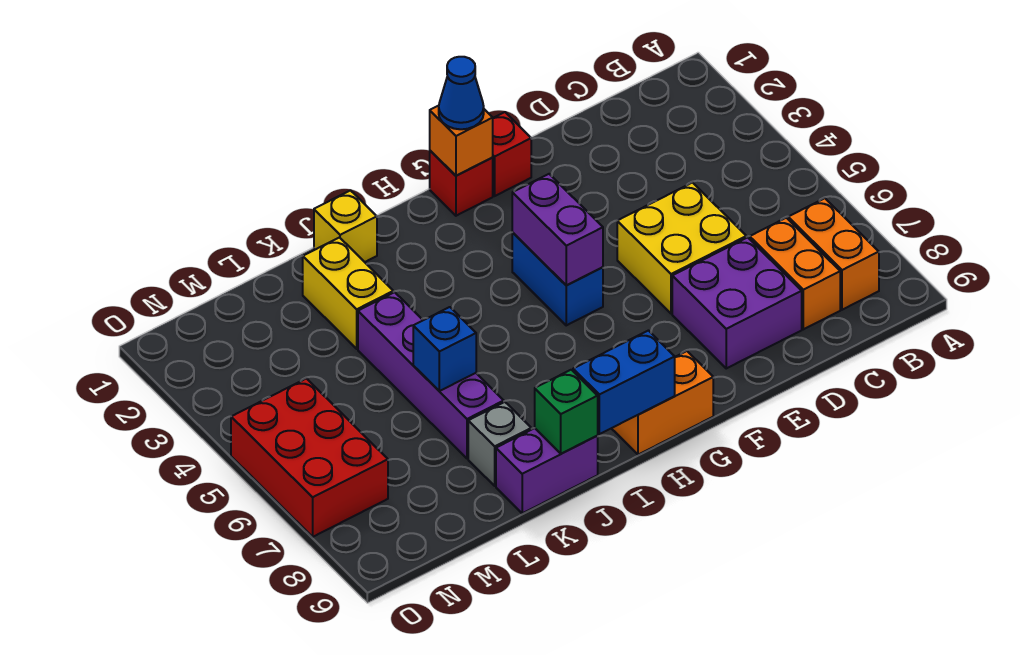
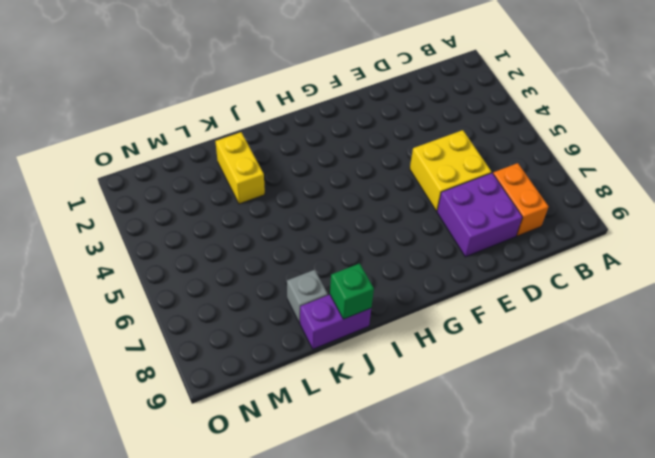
none -> orange brick B7:B8 level 1
none -> red brick F1 level 1
none -> red brick G1 level 1

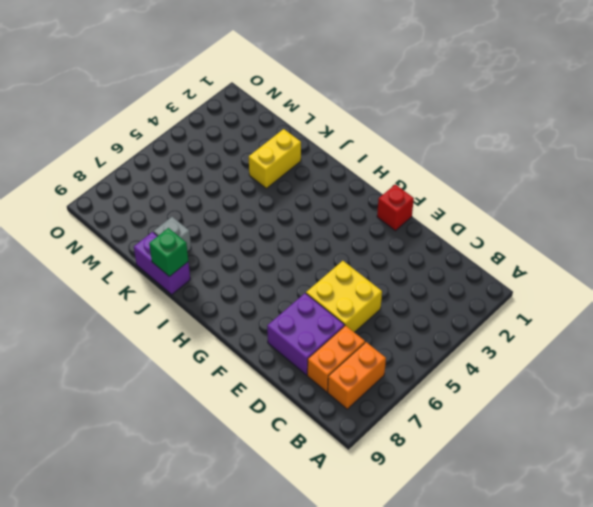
none -> red brick G1 level 1
none -> blue brick G4:G5 level 1
none -> orange brick G9:H9 level 1

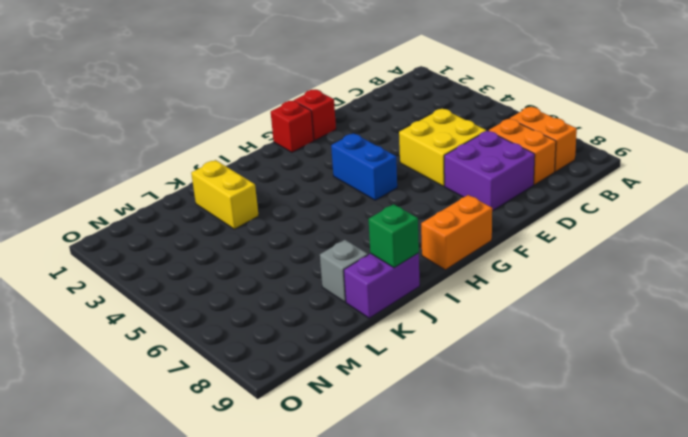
none -> yellow brick J1 level 1
none -> purple brick K4:K7 level 1
none -> red brick N5:O7 level 1

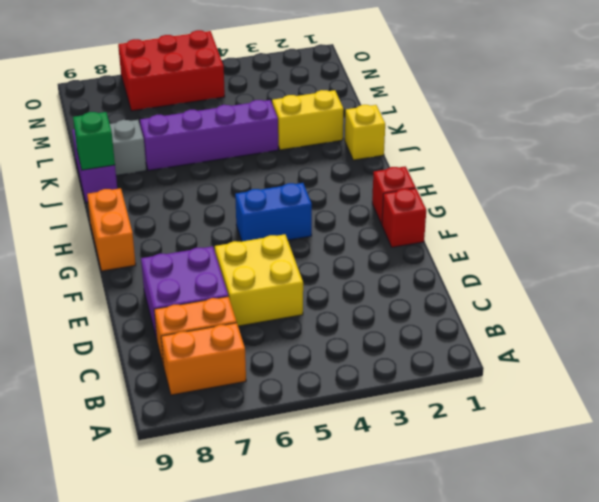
none -> orange brick G1 level 2
none -> purple brick G4:G5 level 2
none -> blue brick H9:I9 level 2

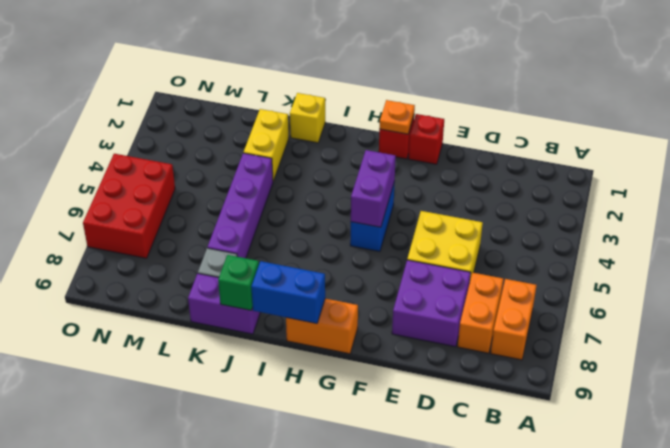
orange plate G1 level 2 -> orange brick G1 level 2
none -> blue brick K6 level 2
none -> blue cone G1 level 3

